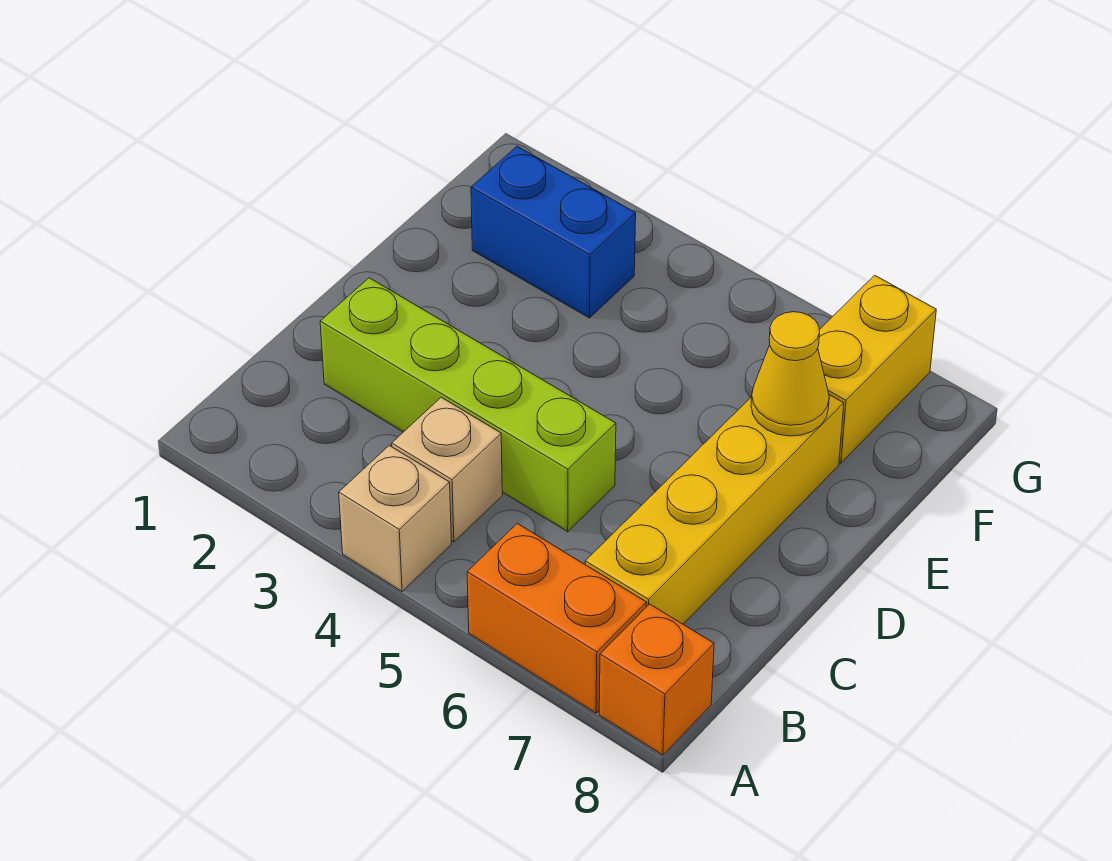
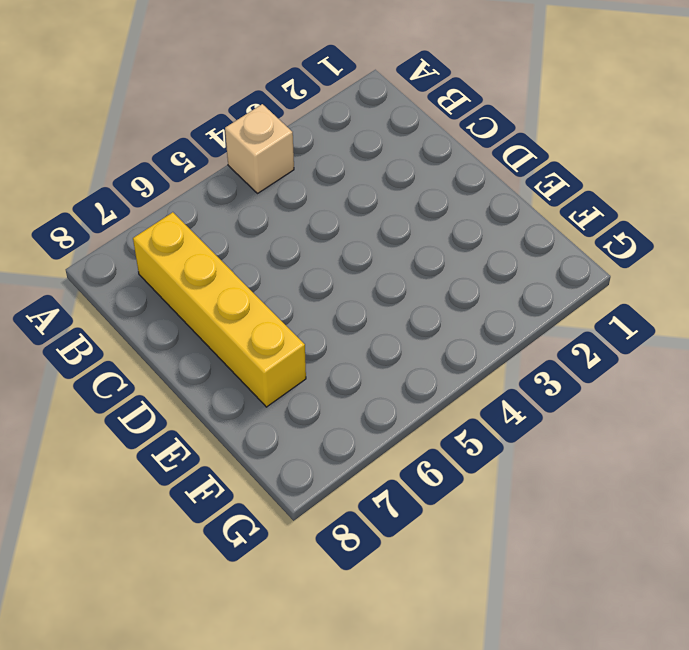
none -> orange brick A6:A7 level 1
none -> orange brick A8 level 1

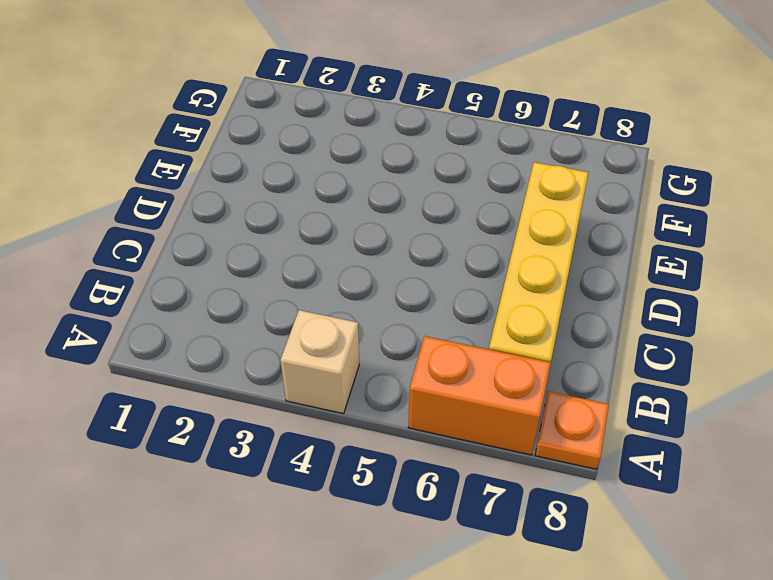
orange plate A8 level 1 -> orange brick A8 level 1
none -> tan brick B4 level 1
none -> lime brick C2:C5 level 1

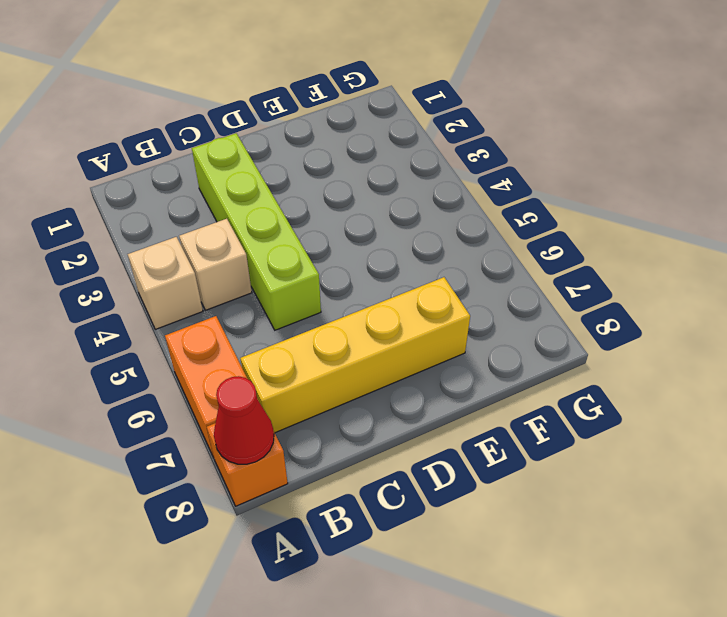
red cone A8 level 2 -> none
none -> blue brick F2:F3 level 1
none -> yellow brick F7:G7 level 1

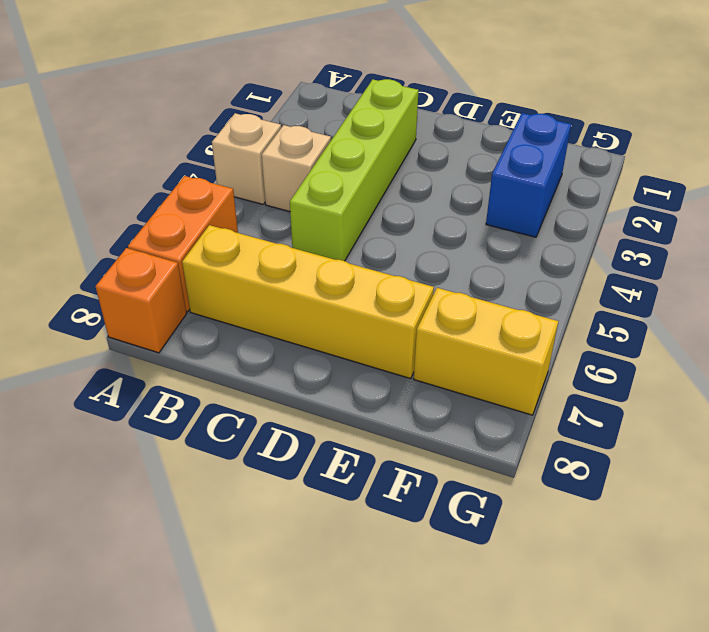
none -> yellow cone E7 level 2

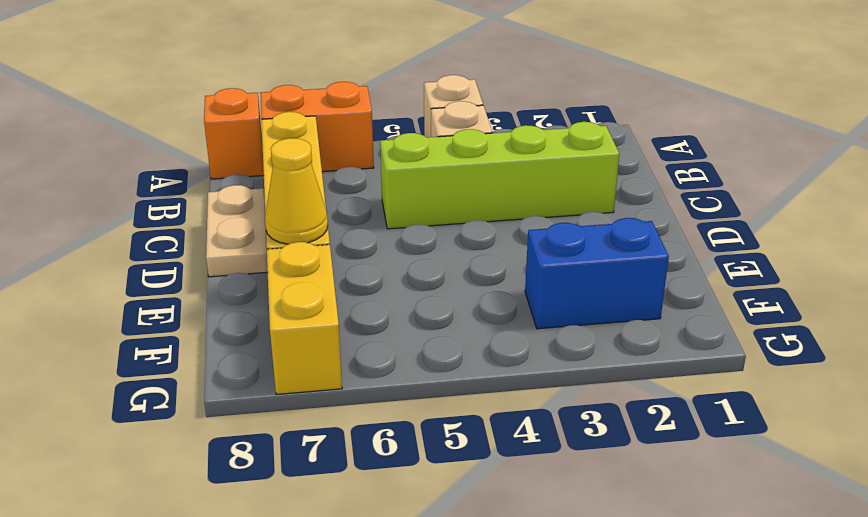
tan plate C8:D8 level 1 -> none

